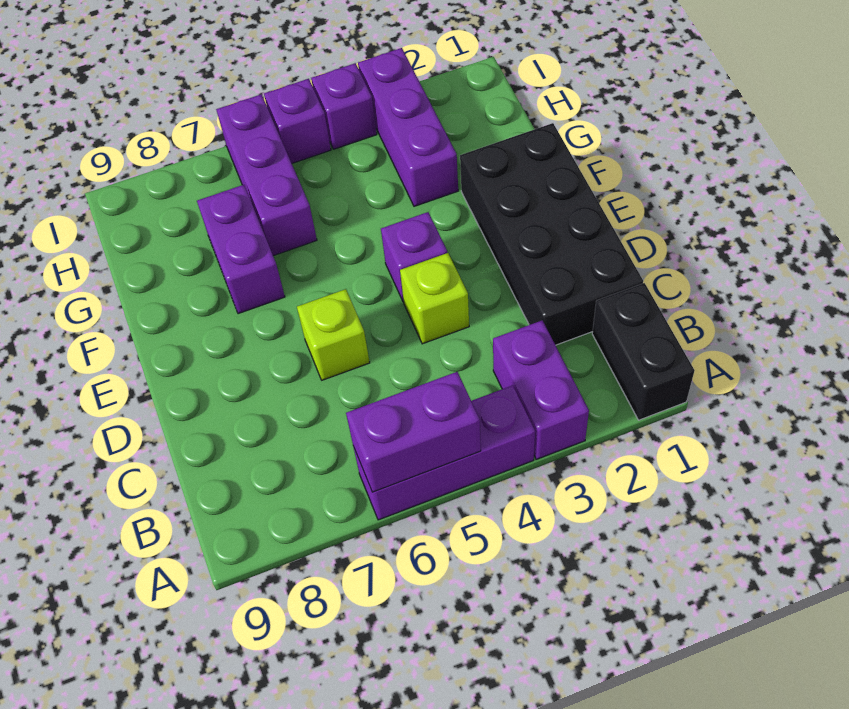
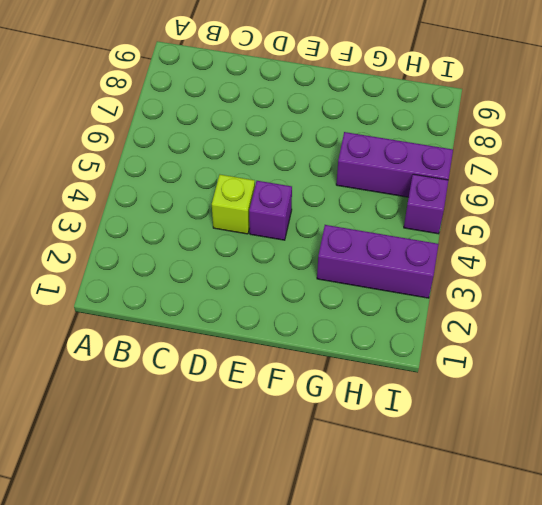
none -> black brick A1:B1 level 1
none -> purple brick A3:B3 level 1
none -> purple brick A4:A6 level 1

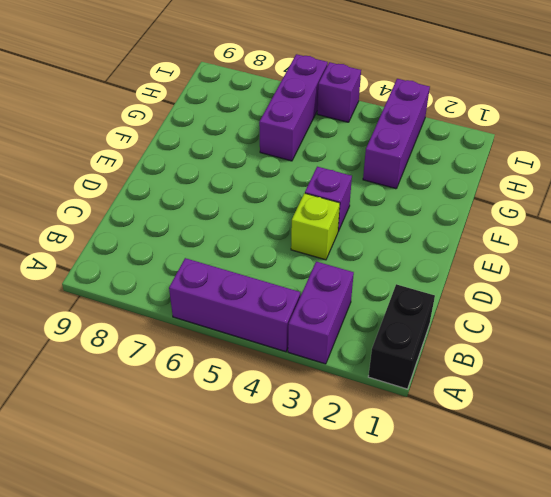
none -> black brick C1:F2 level 1
none -> lime brick D6 level 1
none -> purple brick F7:G7 level 1

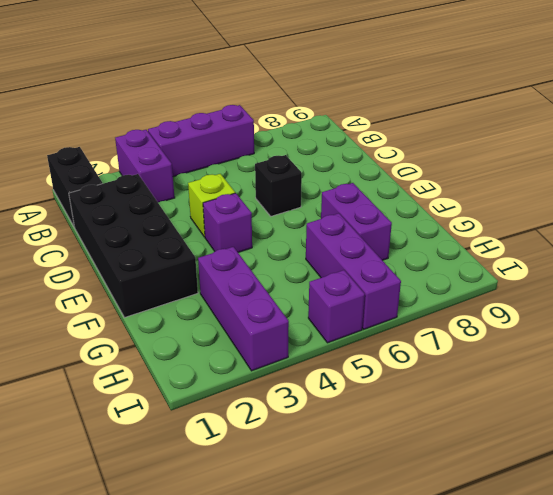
black brick D6 level 1 -> lime brick D6 level 1
none -> purple brick I4 level 1
none -> purple brick A5:A6 level 2

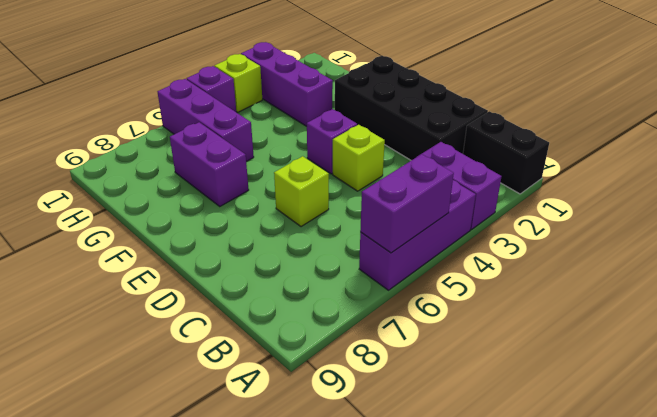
lime brick I4 level 1 -> purple brick I4 level 1

